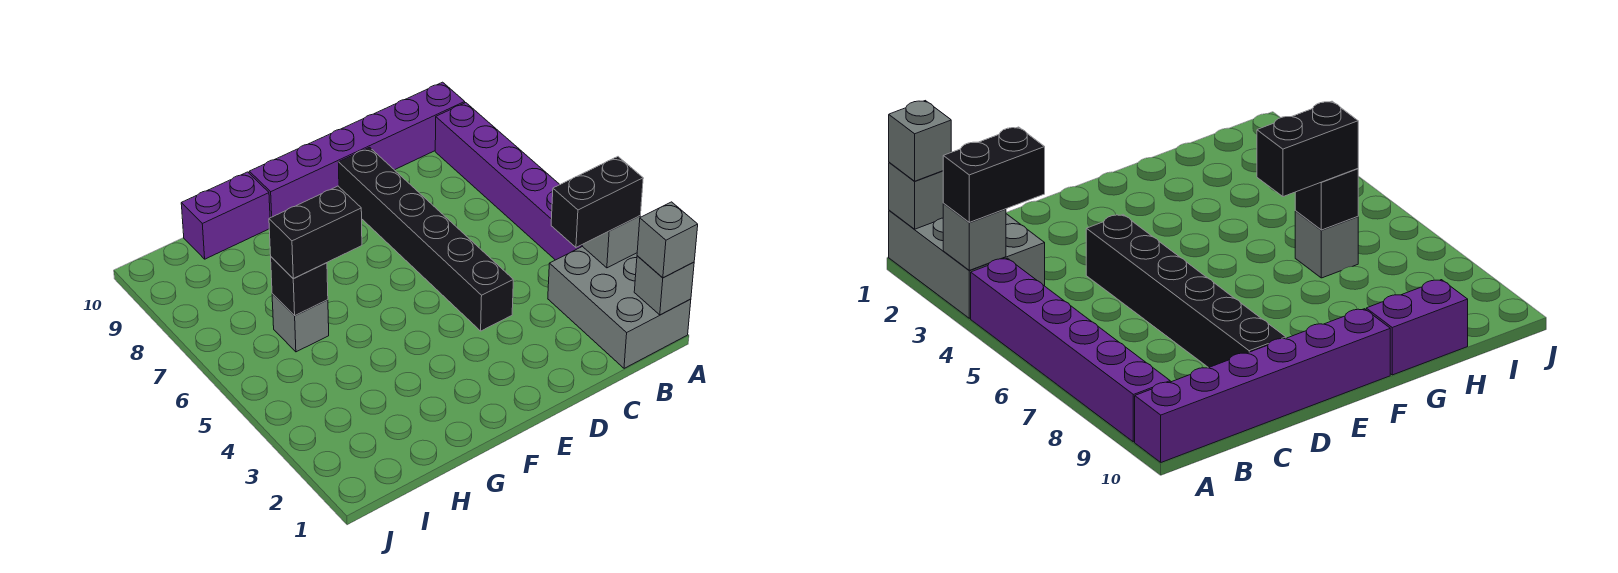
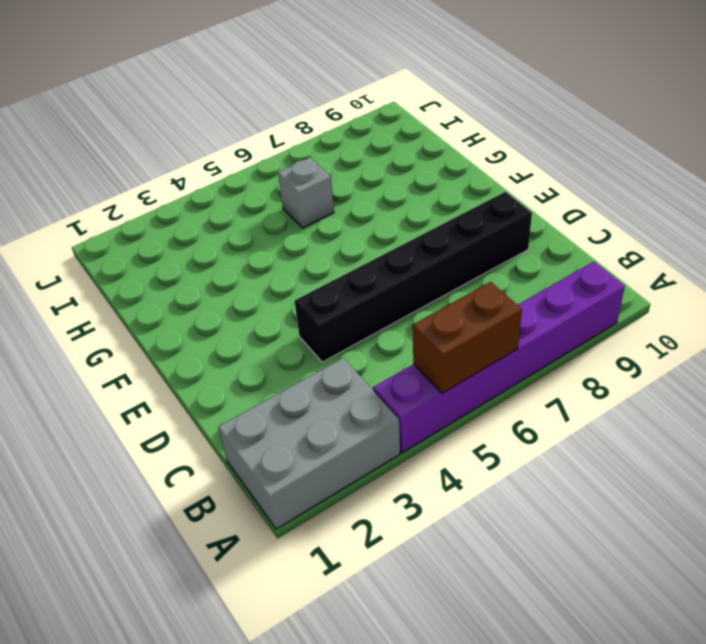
brown brick A5:A6 level 2 -> none
none -> purple brick A10:F10 level 1
none -> purple brick G10:H10 level 1
none -> grey brick A1 level 2

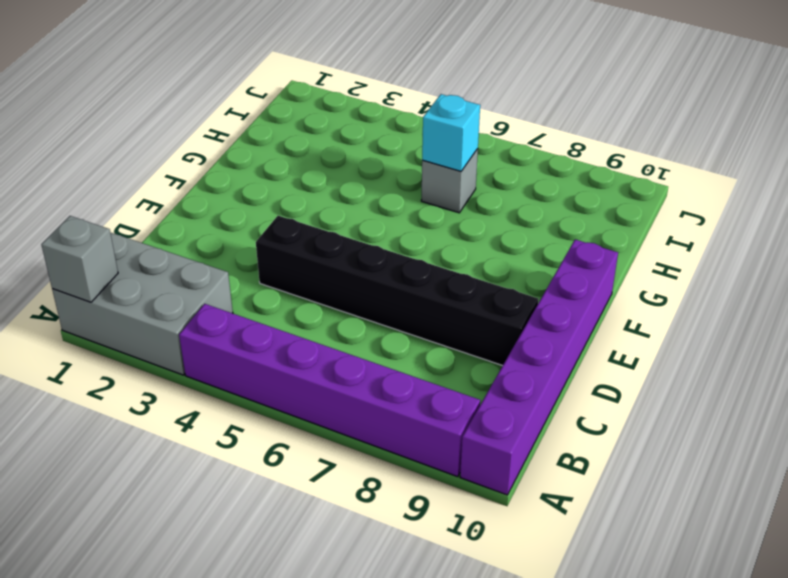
cyan brick H6 level 2 -> black brick H6 level 2
none -> purple brick G10:H10 level 1
none -> grey brick A3 level 2
none -> grey brick A1 level 3

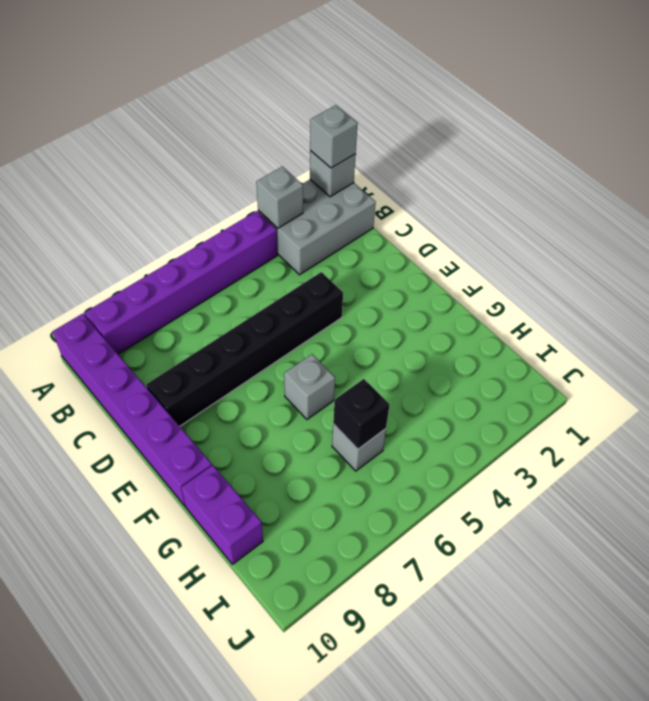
grey brick F6 level 1 -> none
none -> black brick A3:B3 level 3
none -> black brick G6:H6 level 3

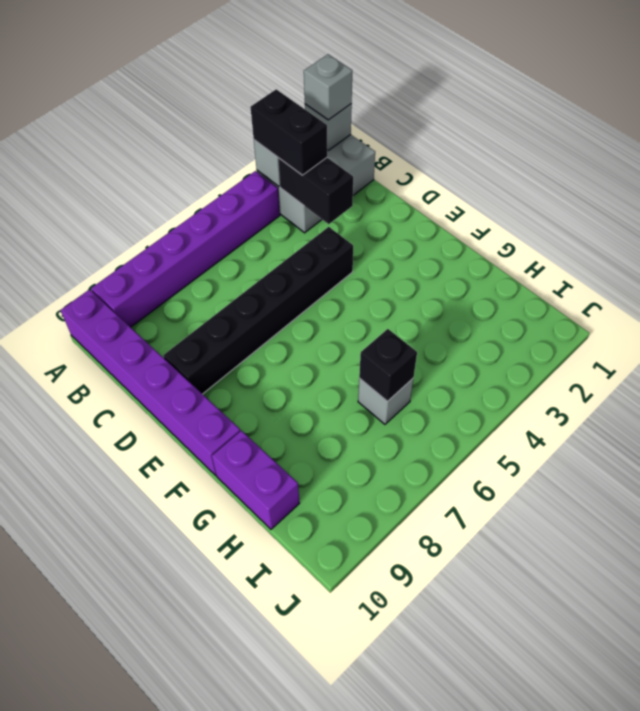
black brick B3:C3 level 2 -> black brick G6:H6 level 3

